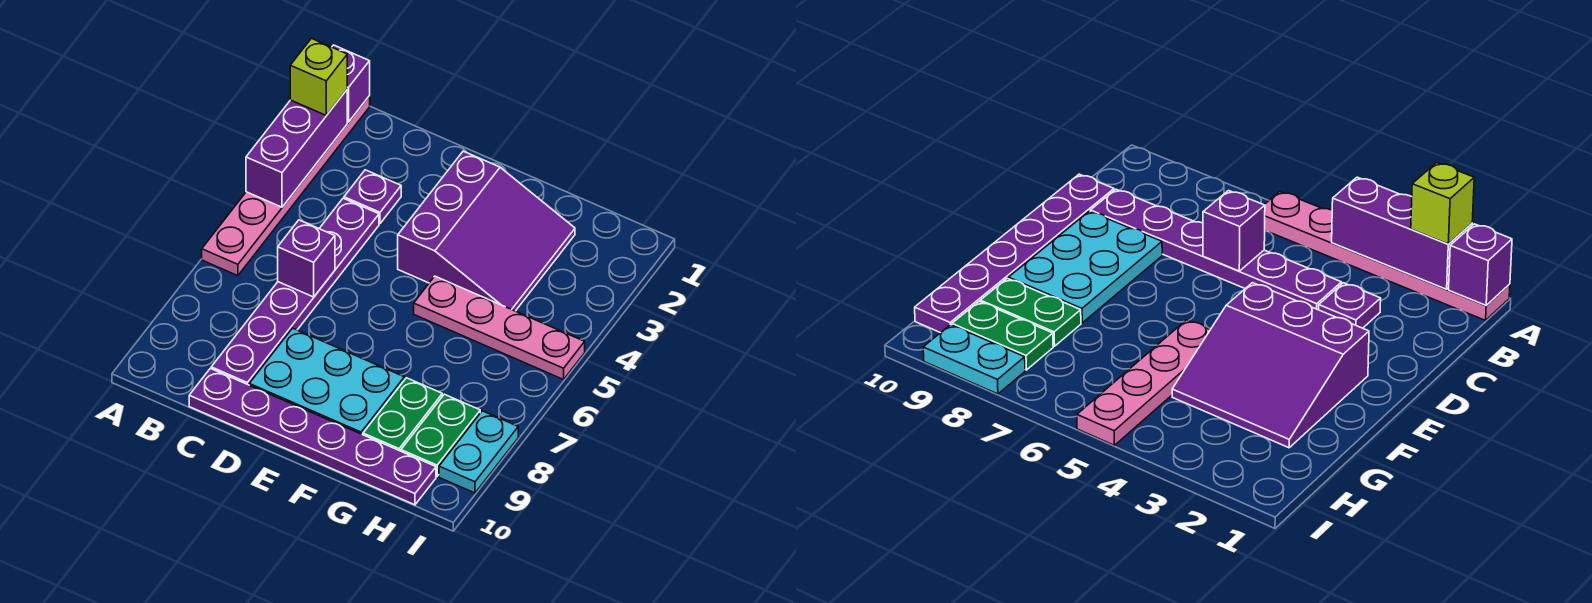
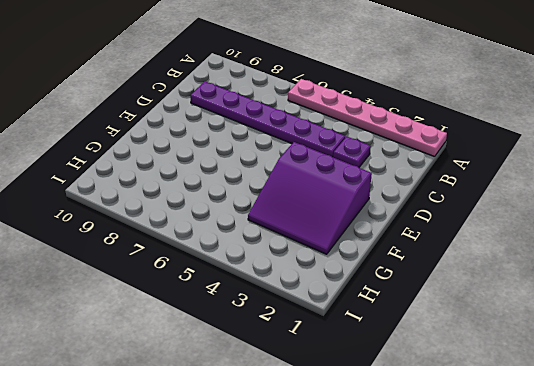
none -> purple plate C10:H10 level 1
none -> cyan plate D8:F9 level 1
none -> pink plate F5:I5 level 1

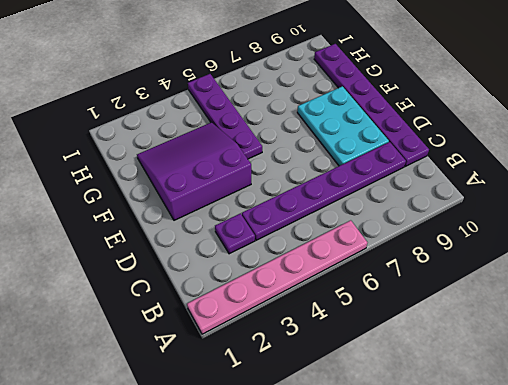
purple plate F5:I5 level 1 -> pink plate F5:I5 level 1
none -> green plate G8:G9 level 1
none -> green plate H8:H9 level 1
none -> cyan plate I8:I9 level 1

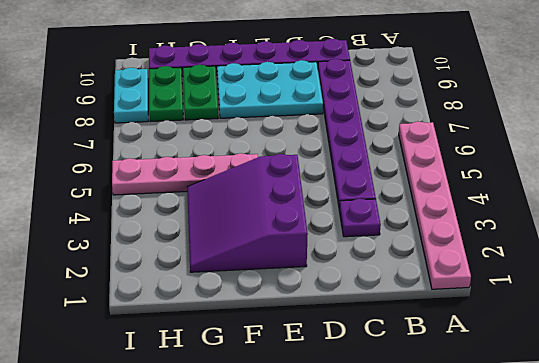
none -> purple brick A1 level 2
none -> purple brick A2:A4 level 2
none -> purple brick C6 level 2

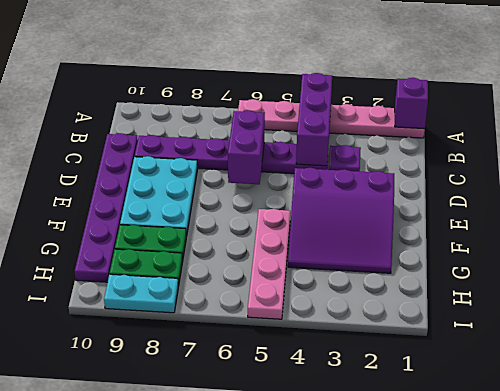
purple brick A4:C4 level 2 -> purple brick A2:A4 level 2
purple brick C6:D6 level 2 -> purple brick C6 level 2
none -> lime brick A2 level 3

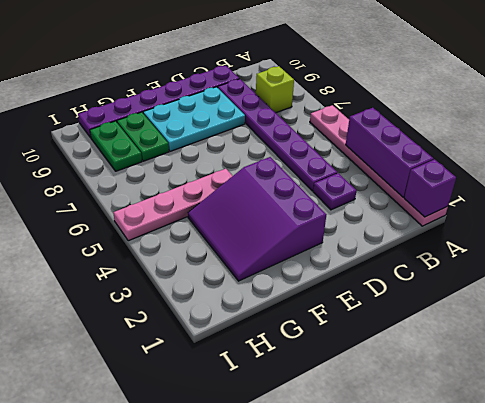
lime brick B8 level 1 -> lime brick A2 level 3
none -> cyan plate I8:I9 level 1
none -> purple brick C6 level 2

